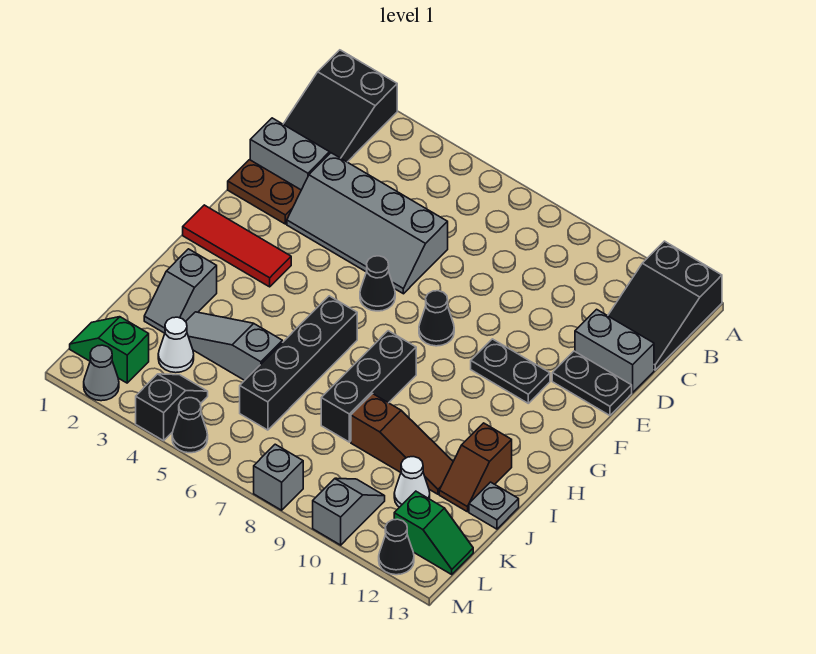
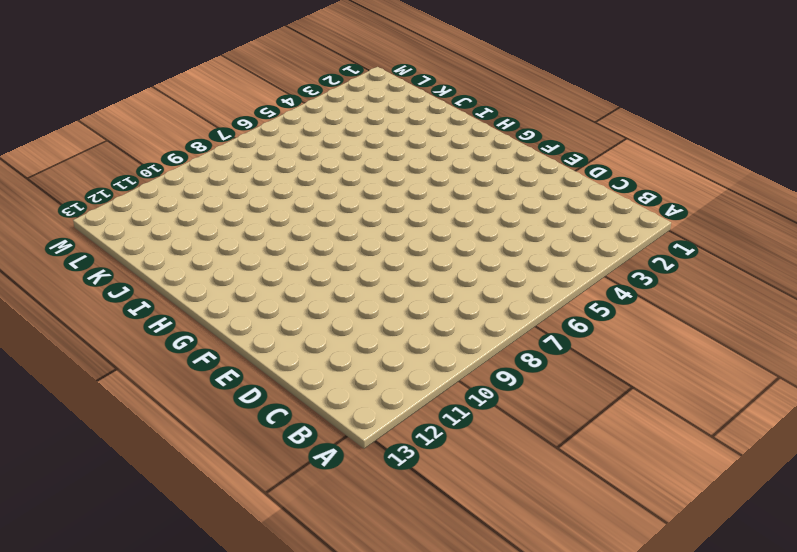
none -> black slope A1:C2 level 1 top A
none -> black slope A12:C13 level 1 top A
none -> grey brick D1:D2 level 1

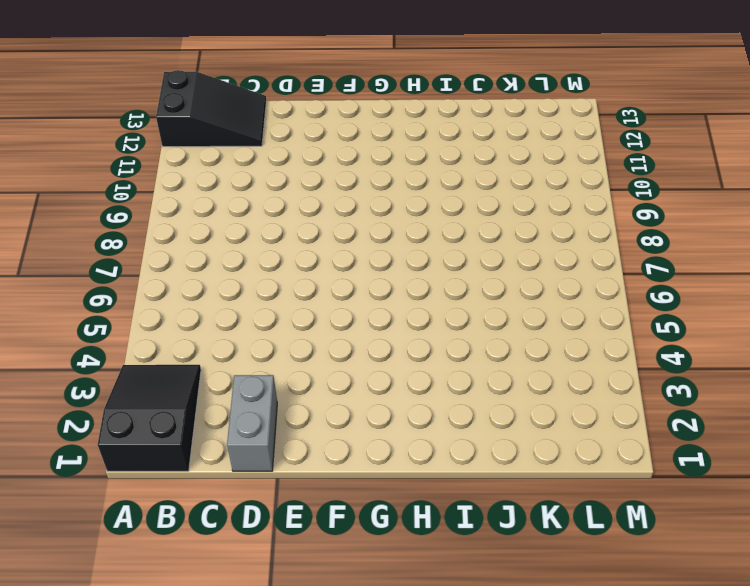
black slope A1:B3 level 1 top 1 -> black slope A1:C2 level 1 top A
none -> grey slope D3:E6 level 1 top D
none -> grey brick D12:D13 level 1
none -> brown plate E1:E2 level 1

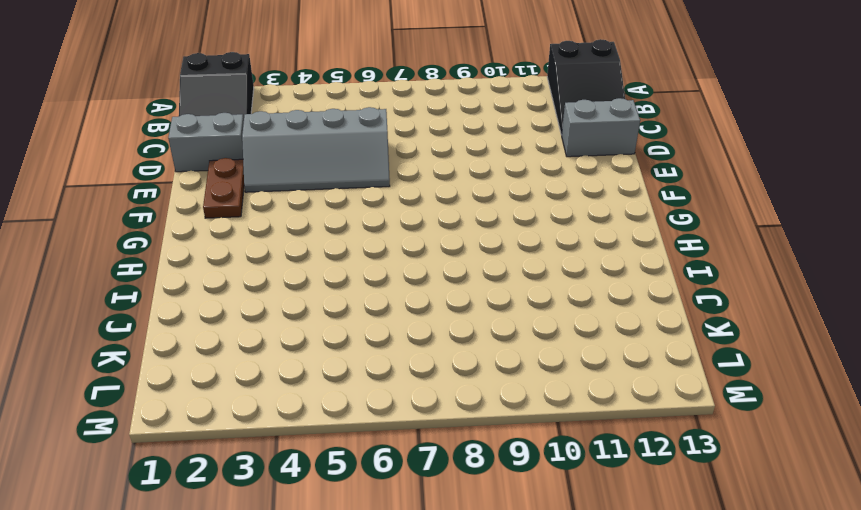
brown plate E2:F2 level 1 -> brown plate E1:E2 level 1
none -> black plate E12:E13 level 1
none -> black cone F6 level 1
none -> black cone F8 level 1

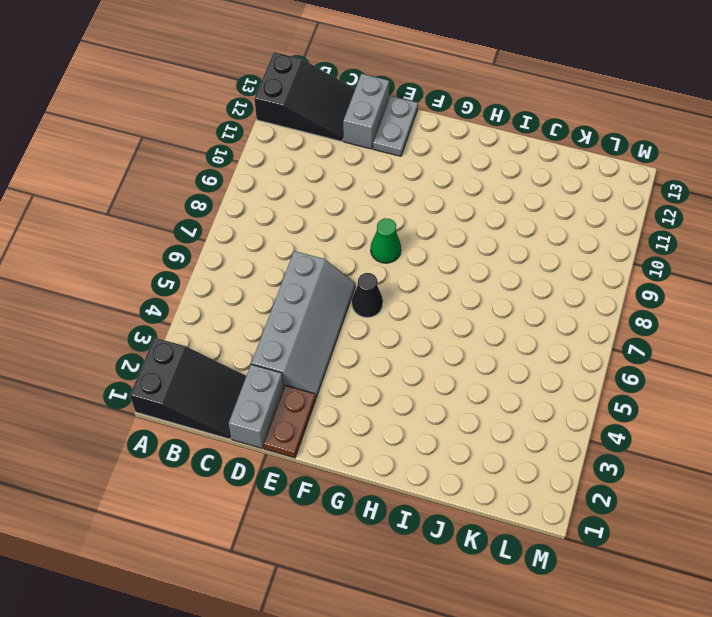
grey plate E12:E13 level 1 -> black plate E12:E13 level 1
green cone F8 level 1 -> black cone F8 level 1
none -> black plate F10:F11 level 1
none -> red tile G1:G3 level 1
none -> black brick H6:K6 level 1

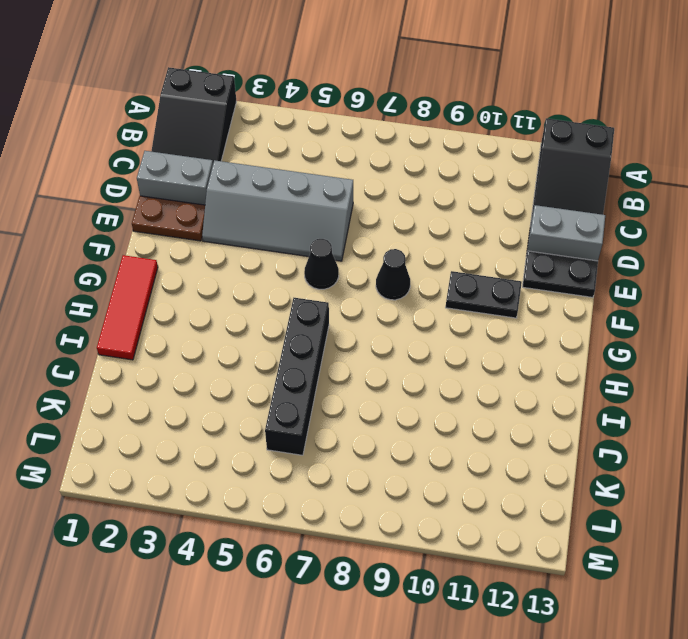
red tile G1:I1 level 1 -> red tile G1:G3 level 1
none -> black brick H8:J8 level 1
none -> grey slope I2:J2 level 1 top I
none -> brown slope I12:J12 level 1 top I

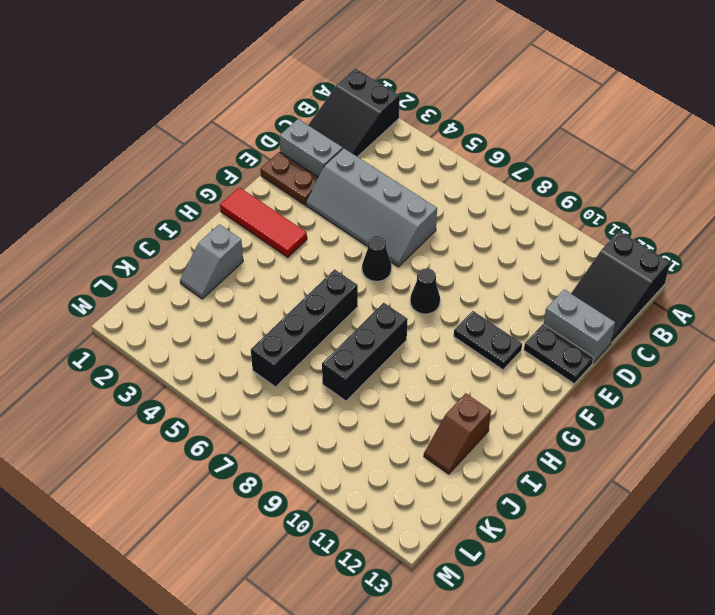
none -> grey slope J3:J5 level 1 top 5
none -> brown slope J9:J11 level 1 top 9
none -> grey plate J13 level 1

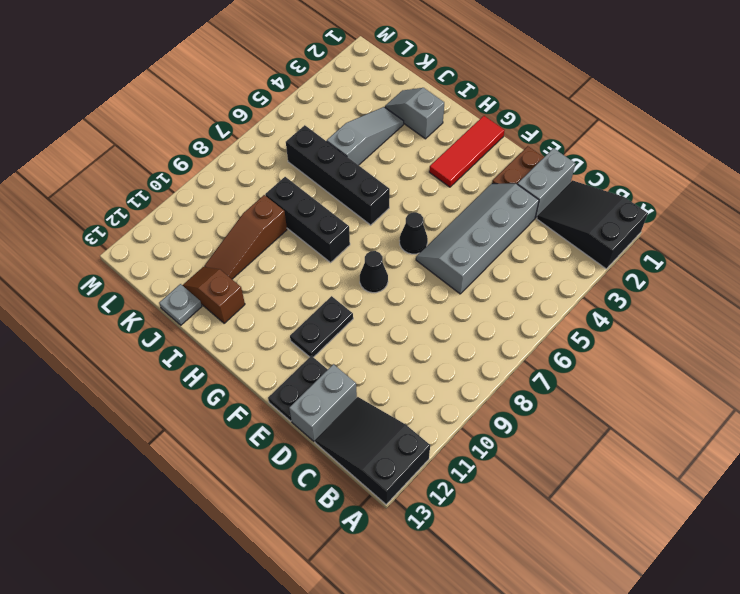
none -> white cone K3 level 1
none -> white cone K11 level 1
none -> green slope L1:L2 level 1 top 2

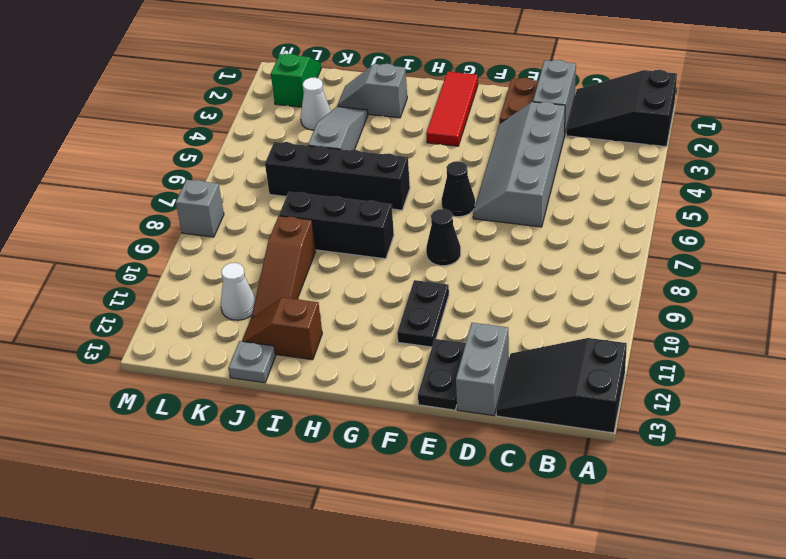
none -> black slope L4:M4 level 1 top M
none -> grey slope L10:M10 level 1 top M
none -> green slope L12:L13 level 1 top 12

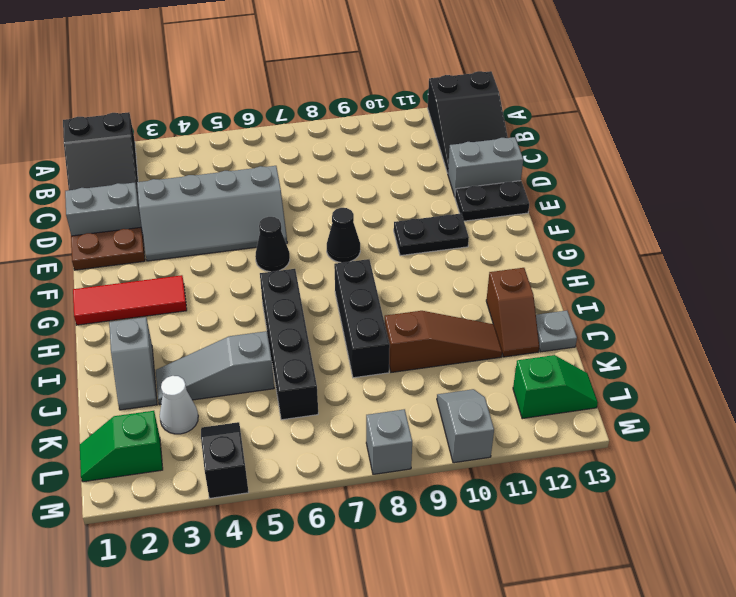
none -> white cone K11 level 1
none -> grey cone M2 level 1
none -> black cone M5 level 1

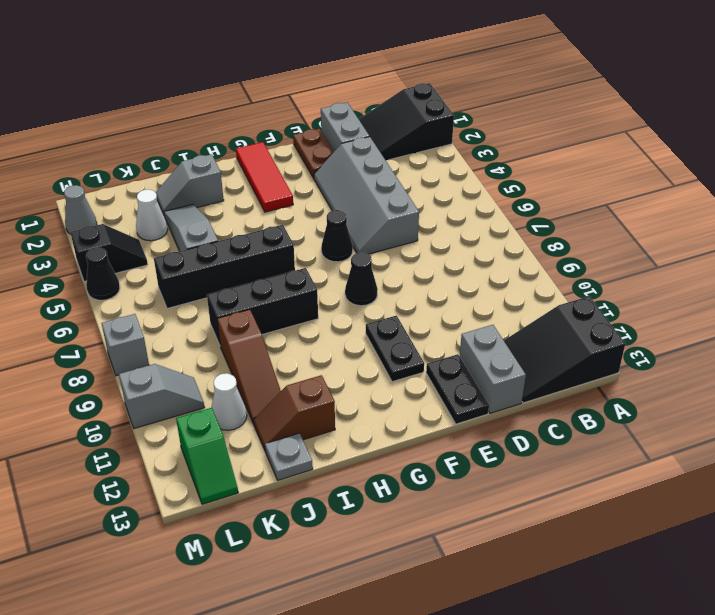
none -> green slope L1:L2 level 1 top 2
none -> black cone M12 level 1

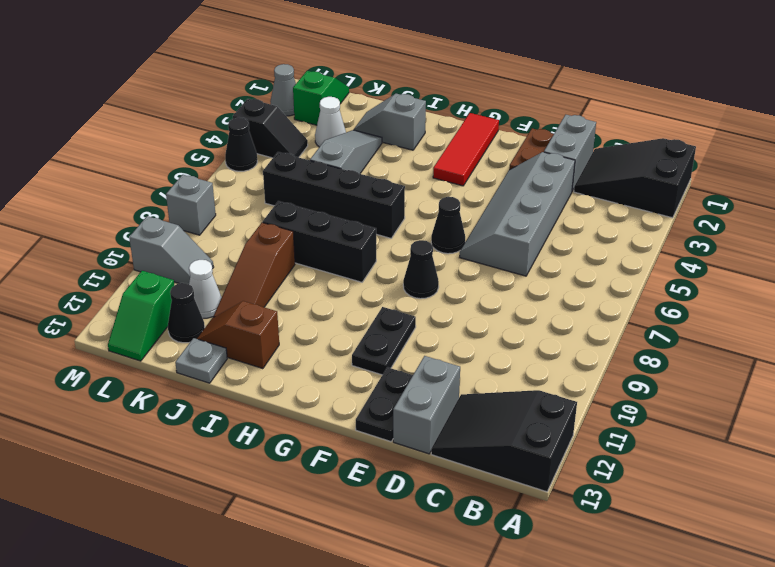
black cone K12 level 1 -> black cone M12 level 1

